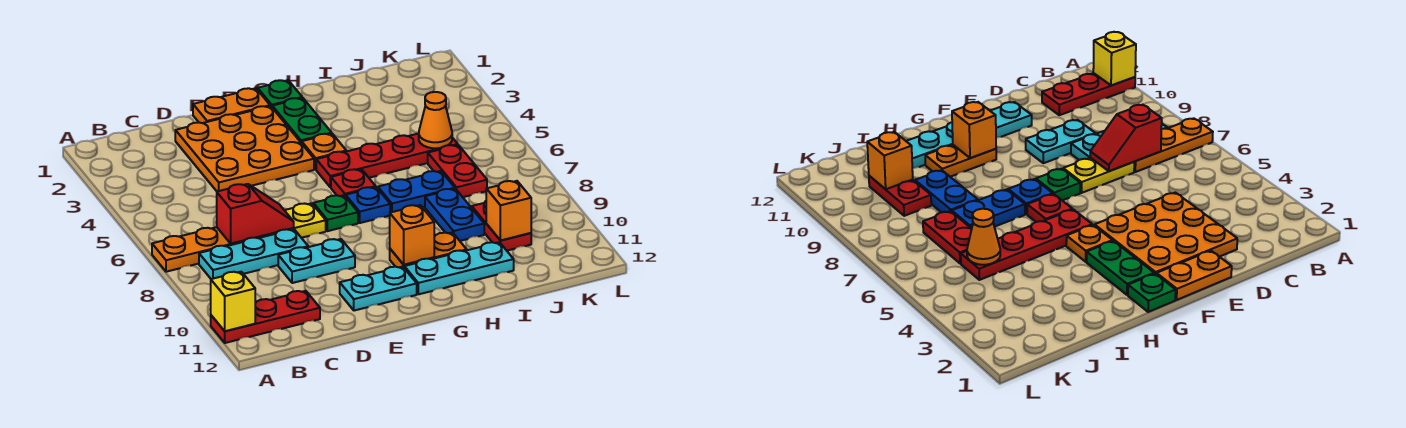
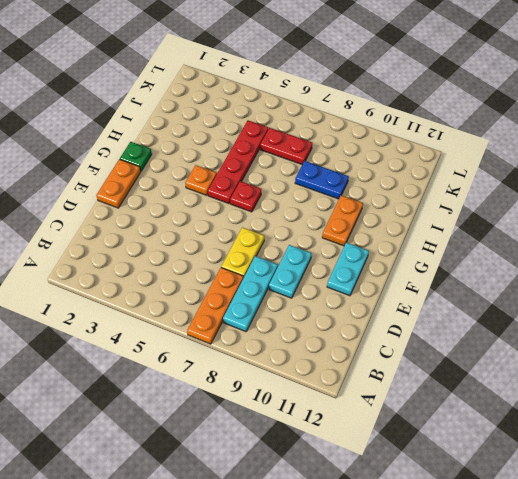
none -> red plate A11:C11 level 1
none -> orange plate D2:F4 level 1
none -> green plate F7 level 1

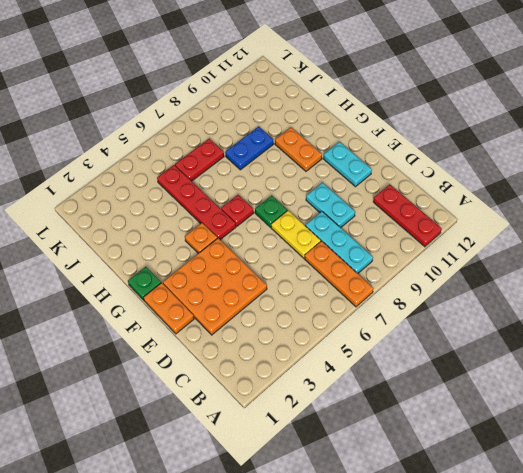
none -> green plate G2:G3 level 1
none -> blue plate G7 level 1
none -> cyan plate G11:I11 level 1

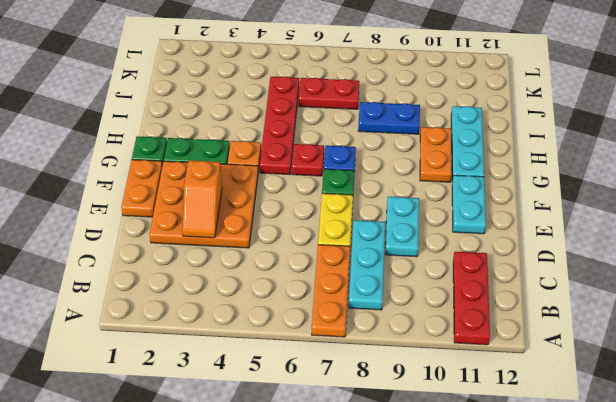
orange slope D3:E3 level 2 top E -> none
none -> blue plate H7:I7 level 1
none -> red plate J9:J10 level 1
none -> yellow brick A11 level 2

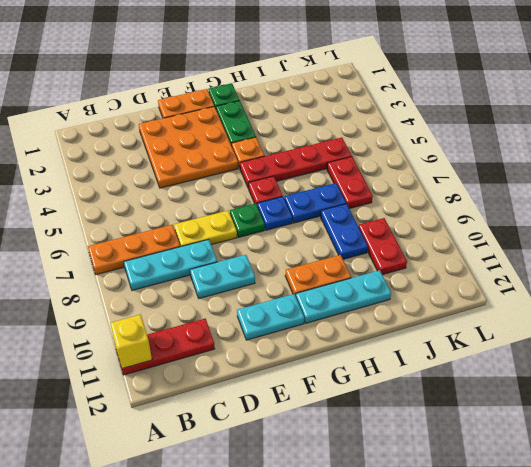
none -> red slope C7:D7 level 2 top C
none -> orange brick G10 level 2
none -> orange cone J5 level 2

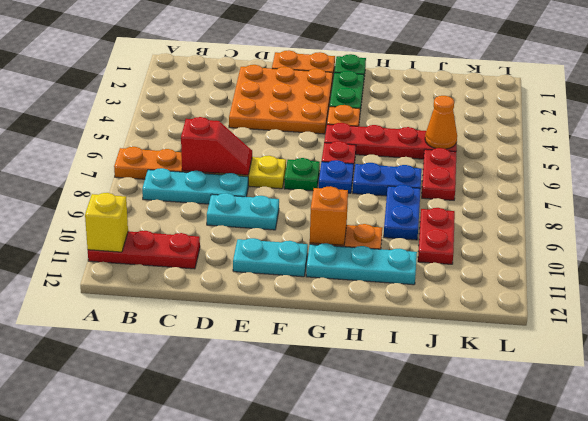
none -> orange brick J10 level 2

